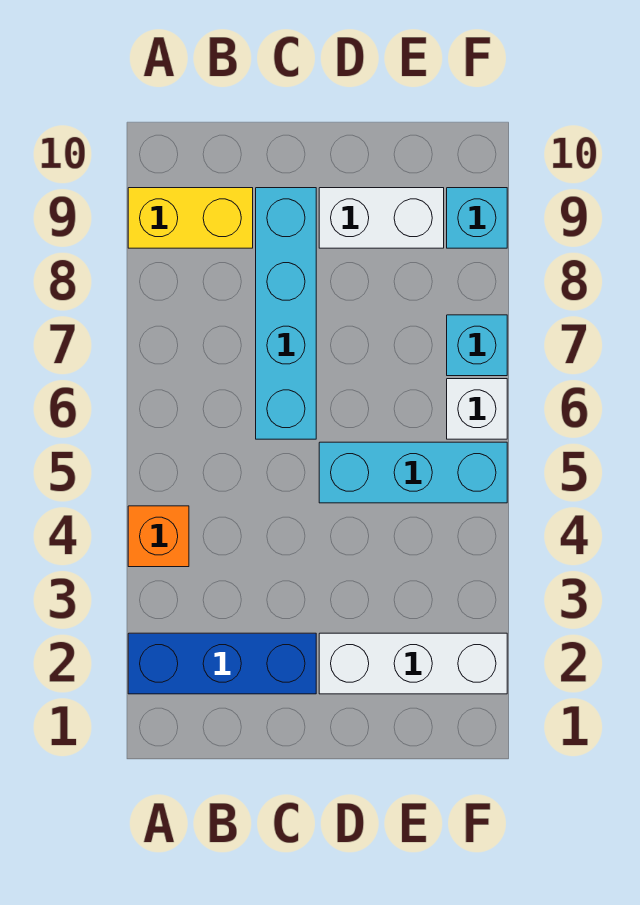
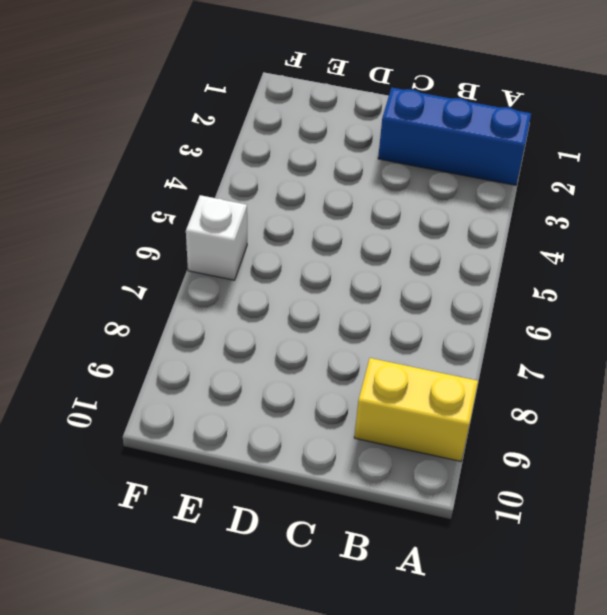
none -> orange brick A4 level 1
none -> cyan brick C6:C9 level 1

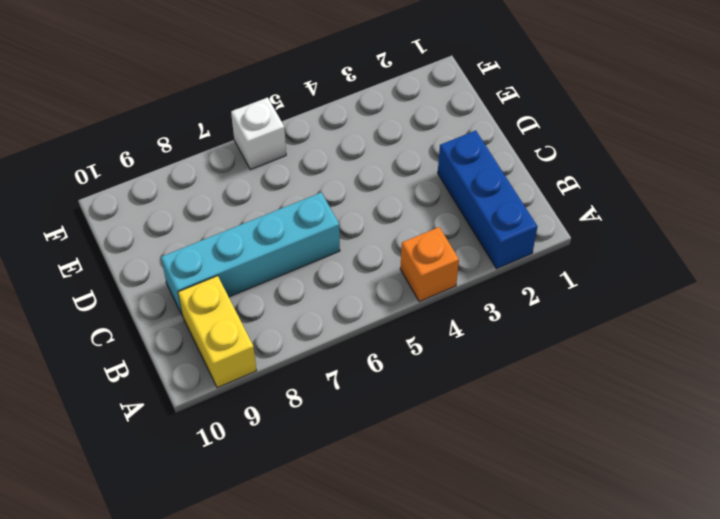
none -> white brick D2:F2 level 1
none -> cyan brick D5:F5 level 1

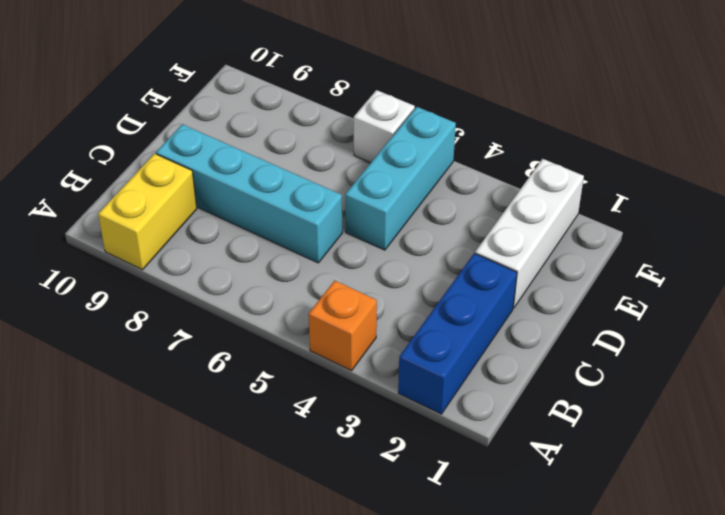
none -> white brick D9:E9 level 1
none -> cyan brick F7 level 1

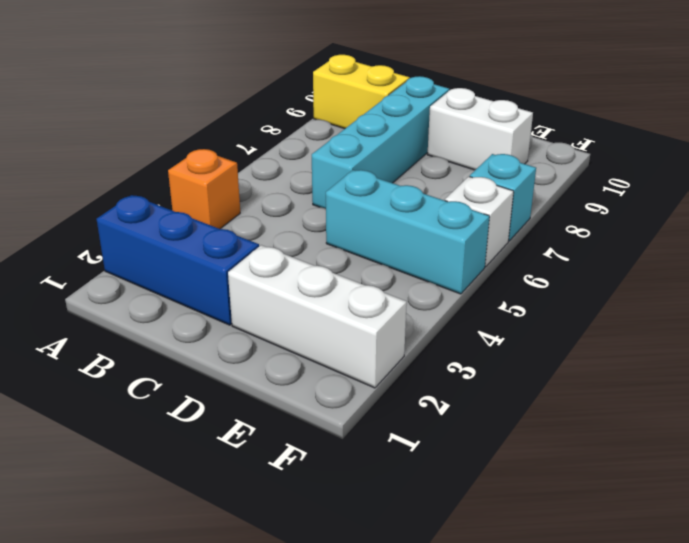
none -> cyan brick F9 level 1

